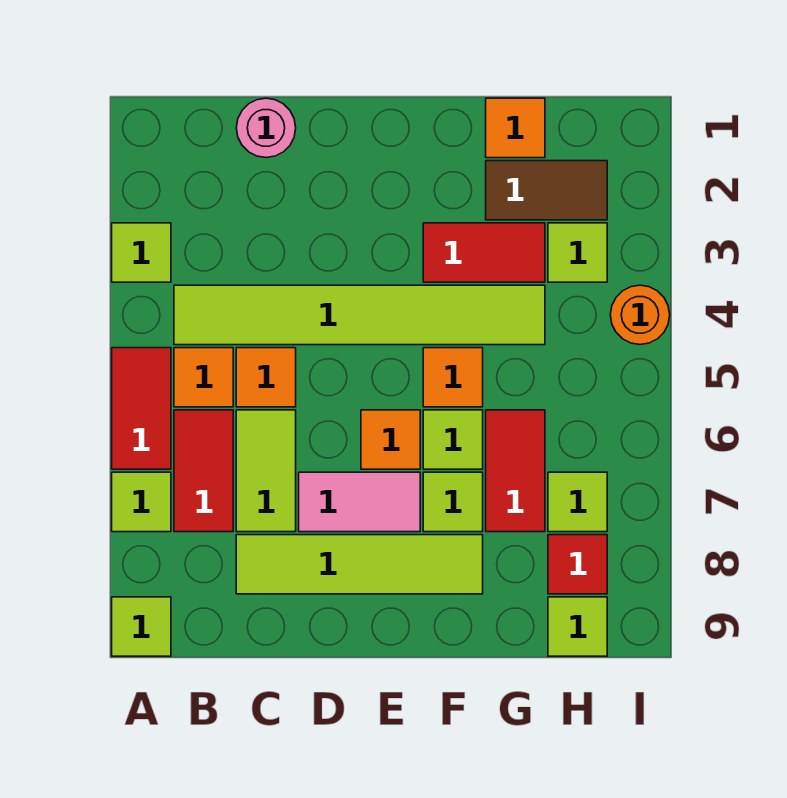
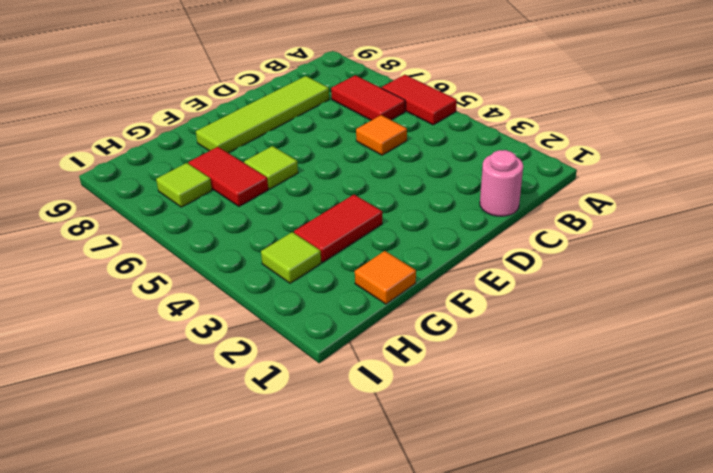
none -> lime tile A3 level 1
none -> lime tile A7 level 1
none -> lime tile A9 level 1

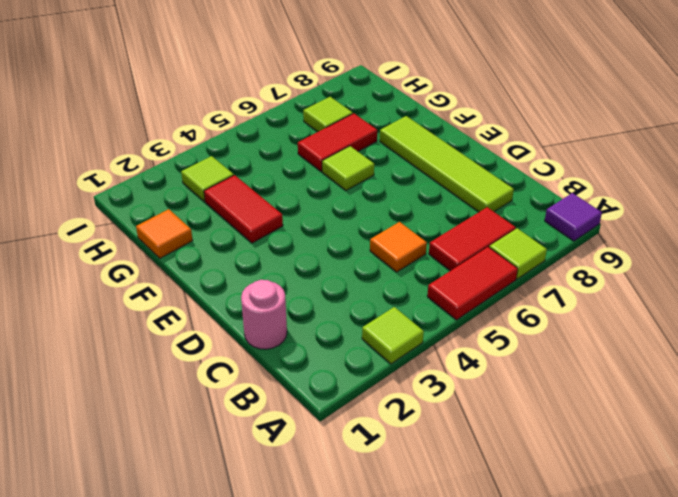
purple tile A9 level 1 -> lime tile A9 level 1
none -> lime tile B4:G4 level 1
none -> orange tile B5 level 1
none -> lime tile C6:C7 level 1

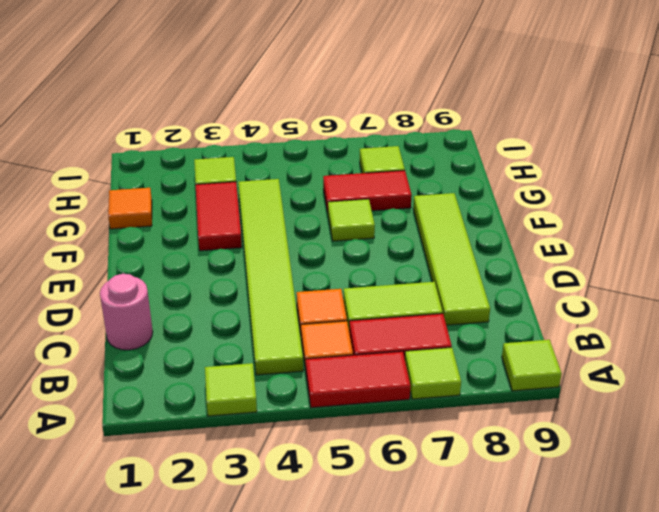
none -> pink tile D7:E7 level 1
none -> orange tile E6 level 1
none -> orange tile F5 level 1

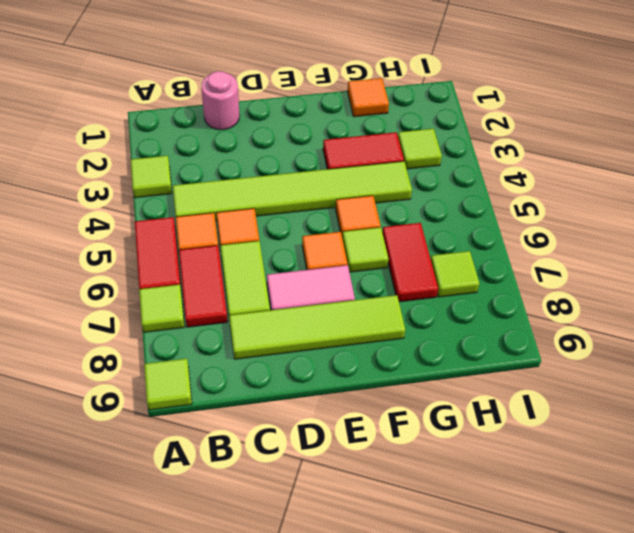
none -> lime tile F7 level 1
none -> brown tile G2:H2 level 1
none -> red tile H8 level 1

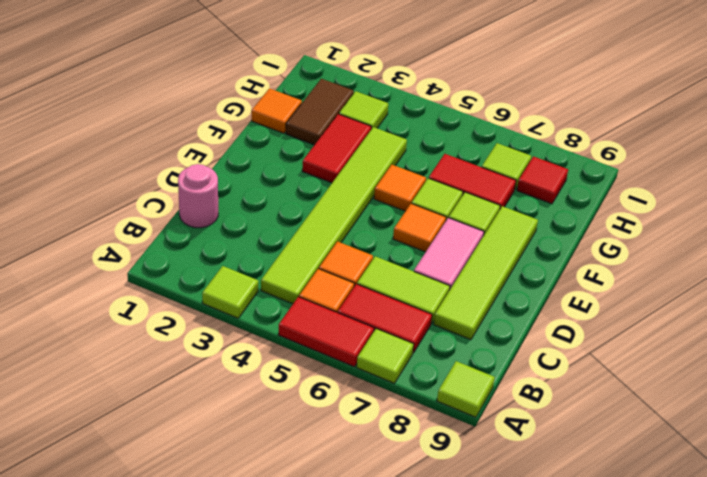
none -> lime tile H9 level 1
none -> orange round brick I4 level 1

